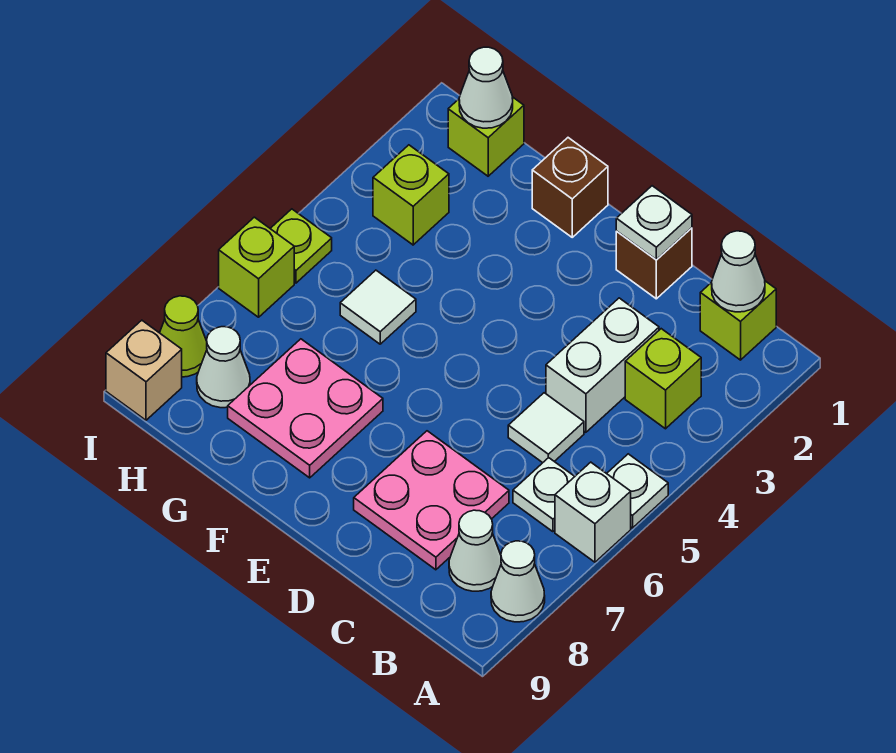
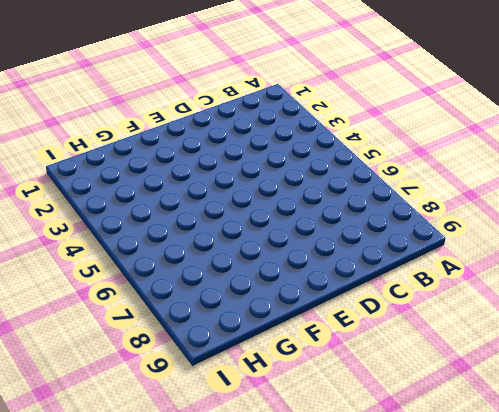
none -> white plate A5 level 1
none -> white brick A6 level 1
none -> white cone A8 level 1

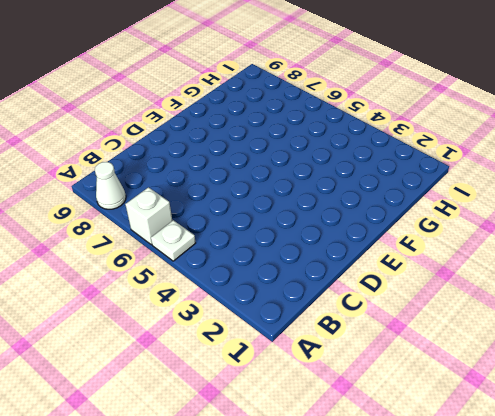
none -> lime brick B1 level 1
none -> lime brick B3 level 1
none -> white plate B6 level 1

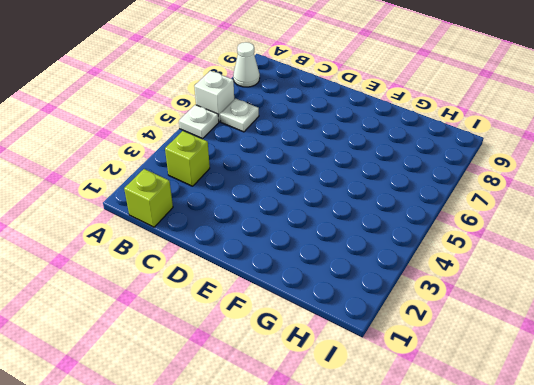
none -> white cone B8 level 1
none -> white brick C3:C4 level 1
none -> white tile C5 level 1

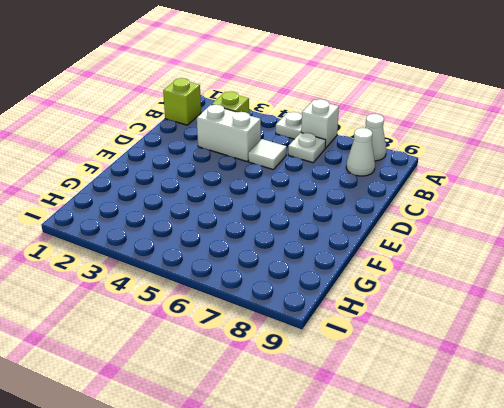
none -> pink plate C7:D8 level 1
none -> brown brick D1 level 1
none -> brown brick F1 level 1

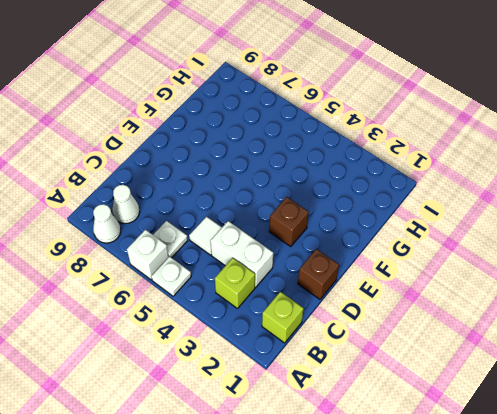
brown brick E3 level 1 -> brown brick F1 level 1
none -> pink plate C7:D8 level 1
none -> pink plate F7:G8 level 1
none -> white tile G5 level 1

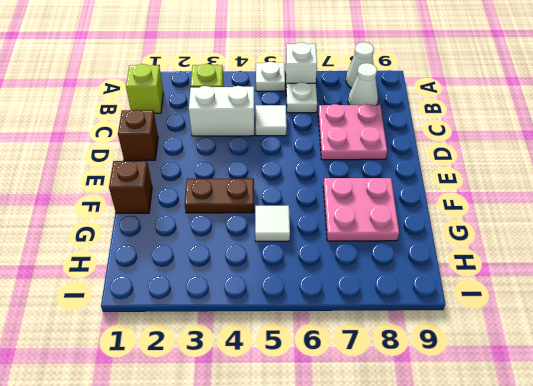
brown plate F3:F4 level 1 -> none
none -> lime brick H1 level 1
none -> lime brick H3 level 1
none -> white cone H8 level 1

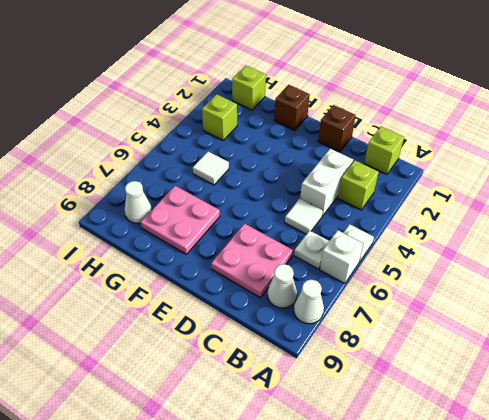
none -> lime plate I5 level 1
none -> lime brick I6 level 1
none -> lime cone I8 level 1

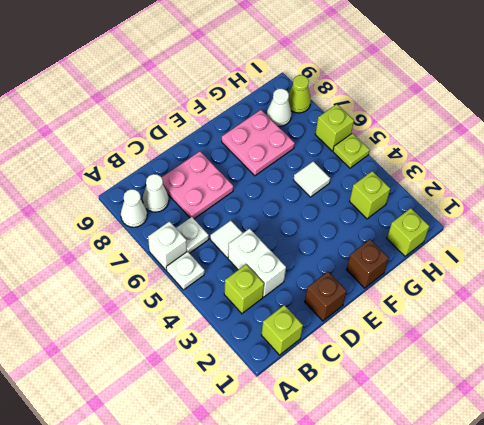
none -> tan brick I9 level 1
none -> white cone B1 level 2
none -> white plate D1 level 2

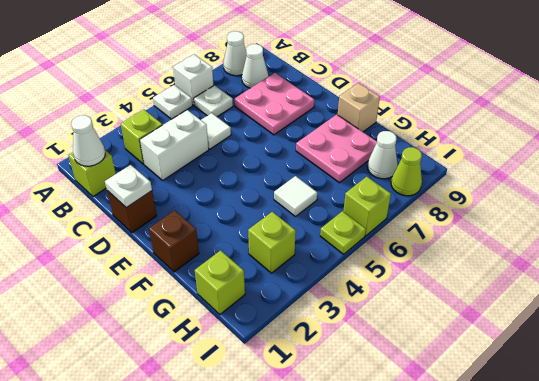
tan brick F9 level 1 -> tan brick I9 level 1
none -> white cone H1 level 2

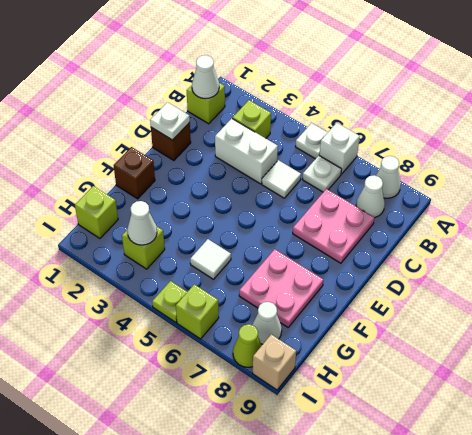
white cone H3 level 2 -> white cone H1 level 2

